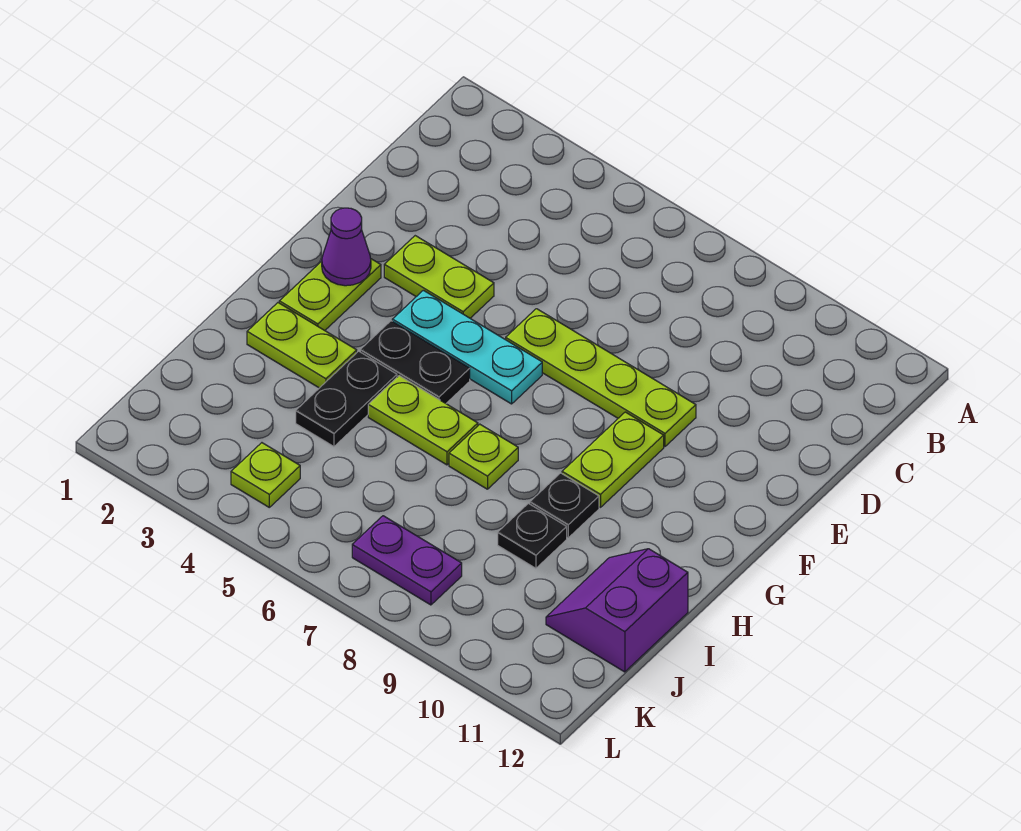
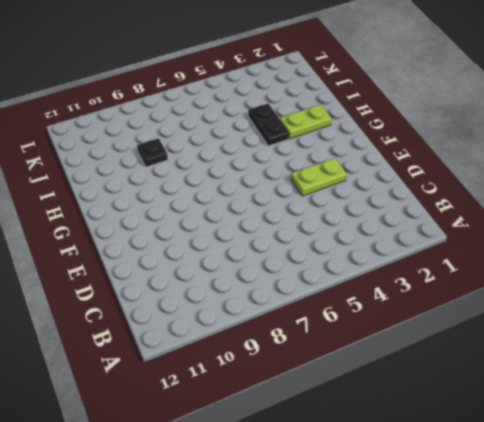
none -> lime plate E6:E9 level 1
none -> lime plate F2:G2 level 1
none -> cyan plate F4:F6 level 1

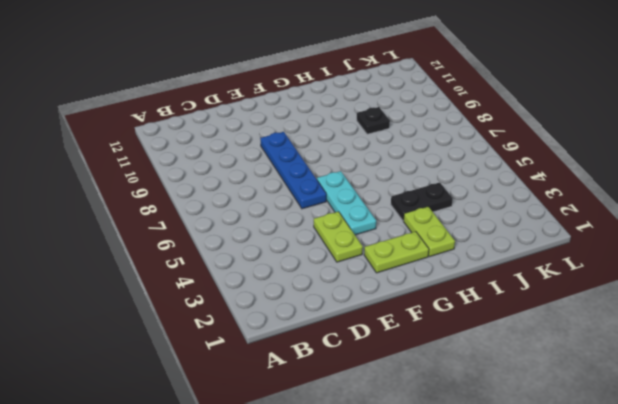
blue plate E6:E9 level 1 -> lime plate E6:E9 level 1
none -> lime plate F9:G9 level 1
none -> black plate G4:G5 level 1
none -> lime plate H5:H6 level 1

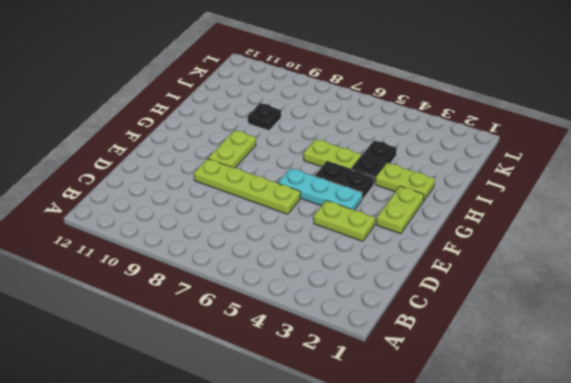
none -> lime plate H7 level 1
none -> black plate H9 level 1
none -> purple slope I11:J12 level 1 top 12

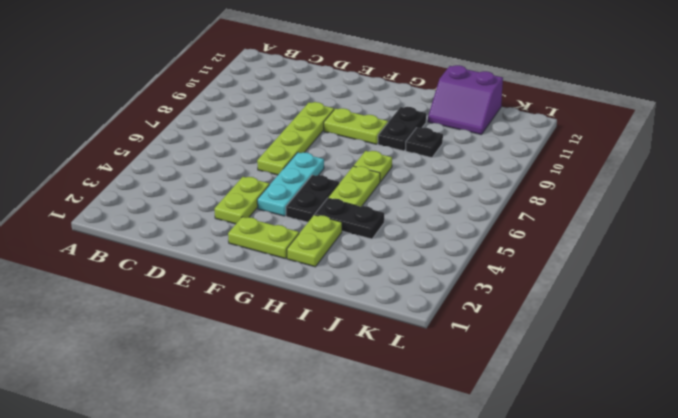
black plate H9:H10 level 1 -> black plate H9 level 1
none -> lime plate K4 level 1
none -> purple plate K7:K8 level 1
none -> purple cone F2 level 2

